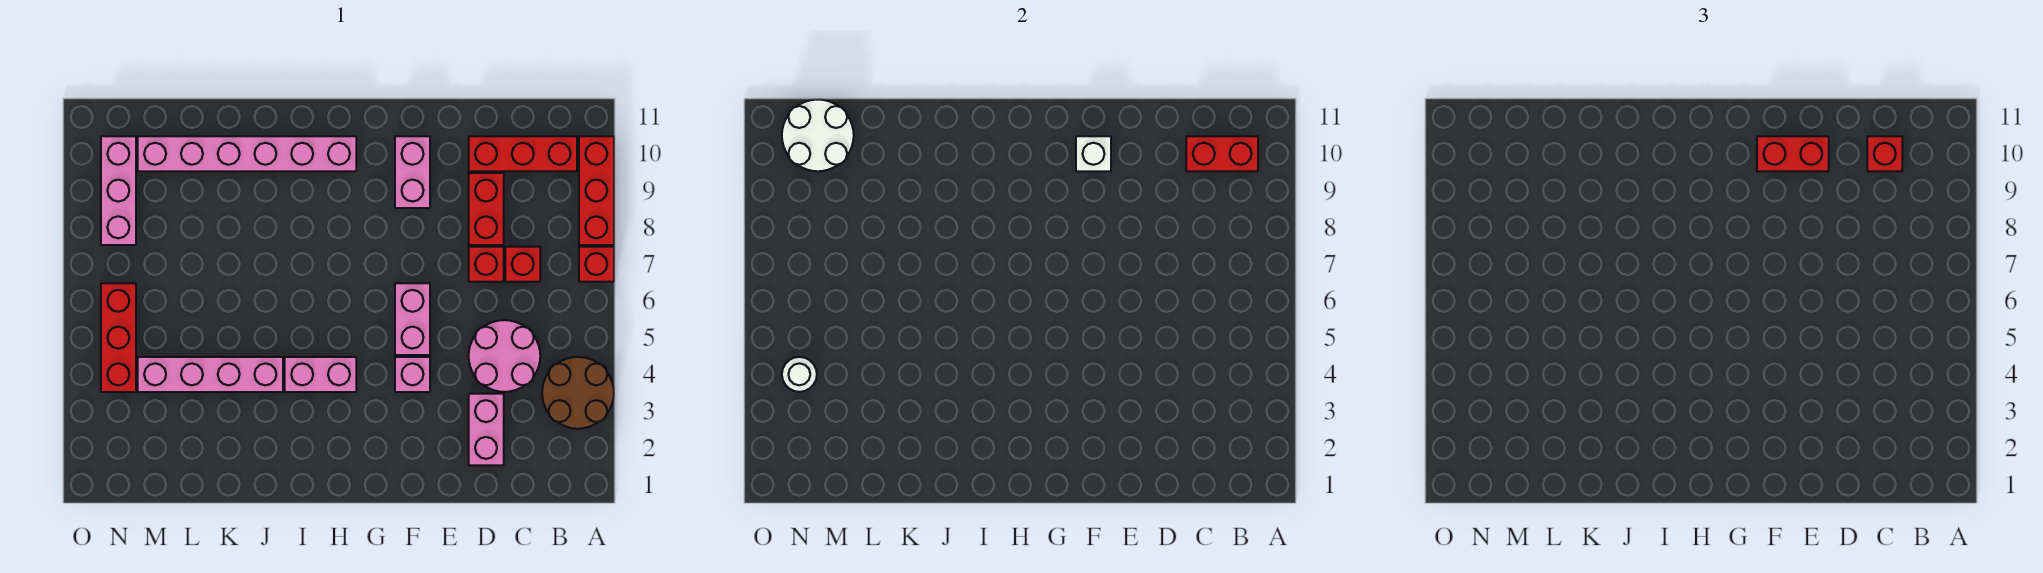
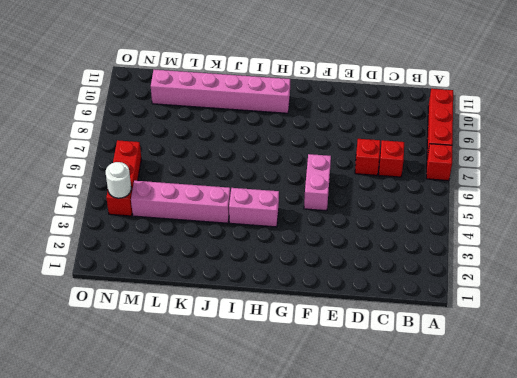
none -> brown round brick A3:B4 level 1
none -> red brick B10:D10 level 1
none -> pink round brick C4:D5 level 1

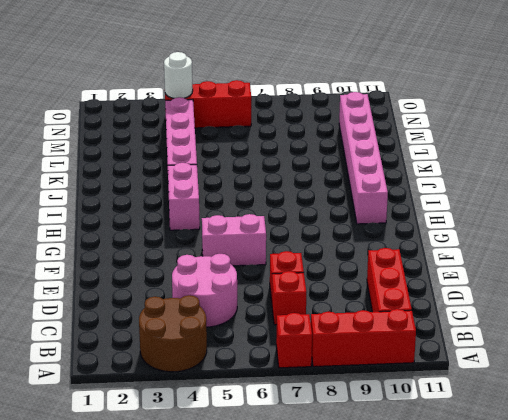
none -> pink brick D2:D3 level 1
none -> red brick D8:D9 level 1
none -> pink brick F4 level 1

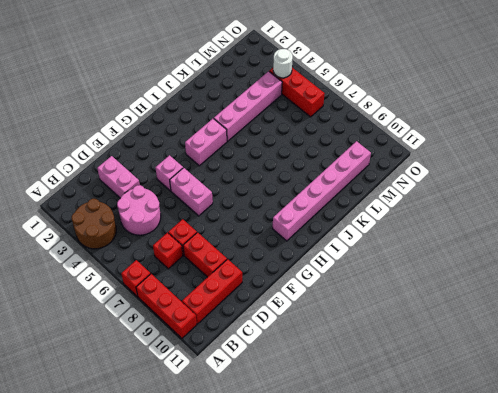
none -> pink brick F9:F10 level 1
none -> pink brick N8:N10 level 1
none -> red brick B10:C10 level 2

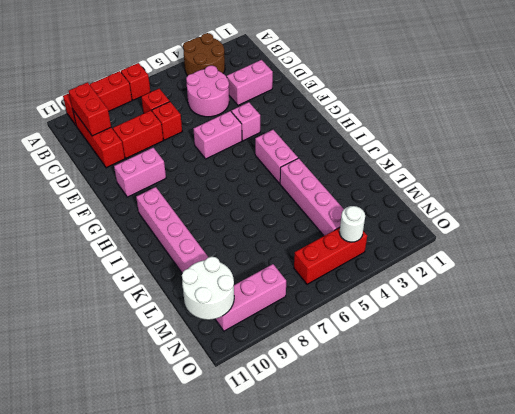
none -> white brick F10 level 2
none -> red brick C10 level 3
none -> red brick E10:F10 level 3

